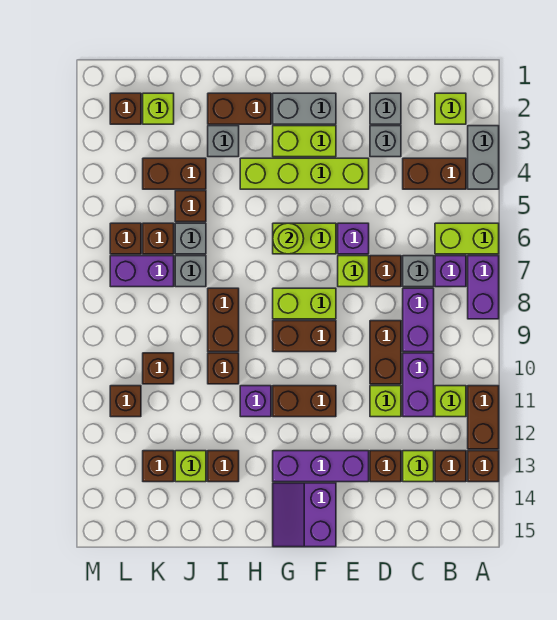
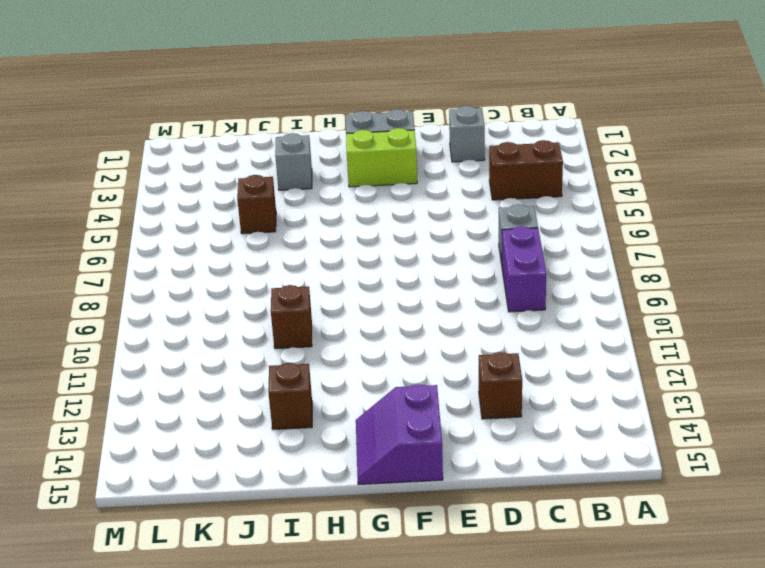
none -> grey brick A3:A4 level 1
none -> lime brick A6:B6 level 1
none -> purple brick A7:A8 level 1
none -> brown brick A11:A12 level 1

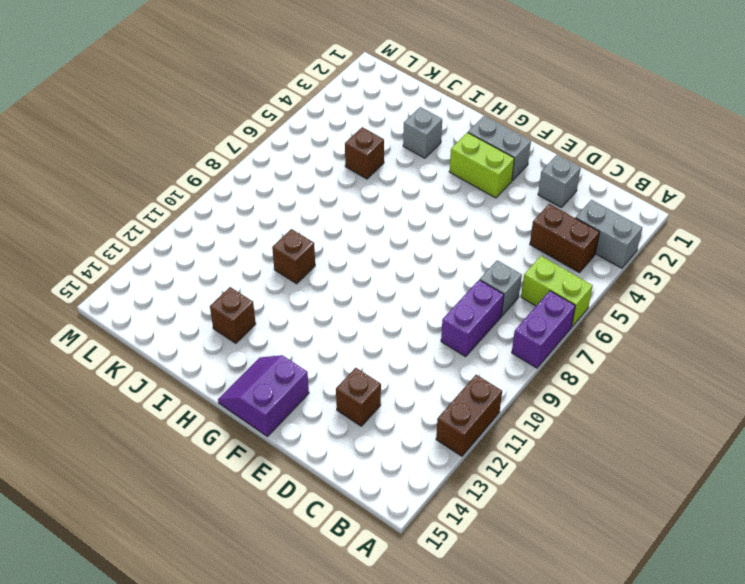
grey brick A3:B3 level 1 -> grey brick A3:A4 level 1
none -> brown brick A13 level 1
none -> lime brick B2 level 1
none -> purple brick B7 level 1
none -> lime brick B11 level 1

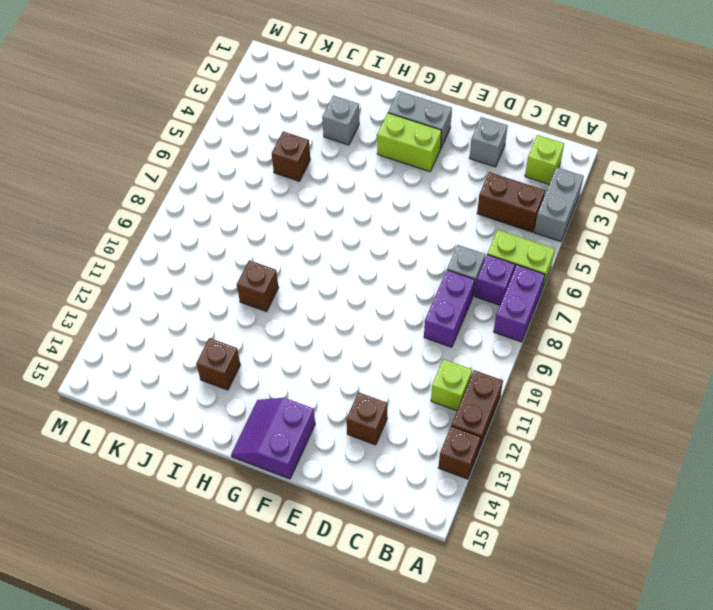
none -> brown brick B13 level 1
none -> purple brick C10:C11 level 1
none -> lime brick C13 level 1
none -> grey brick D3 level 1

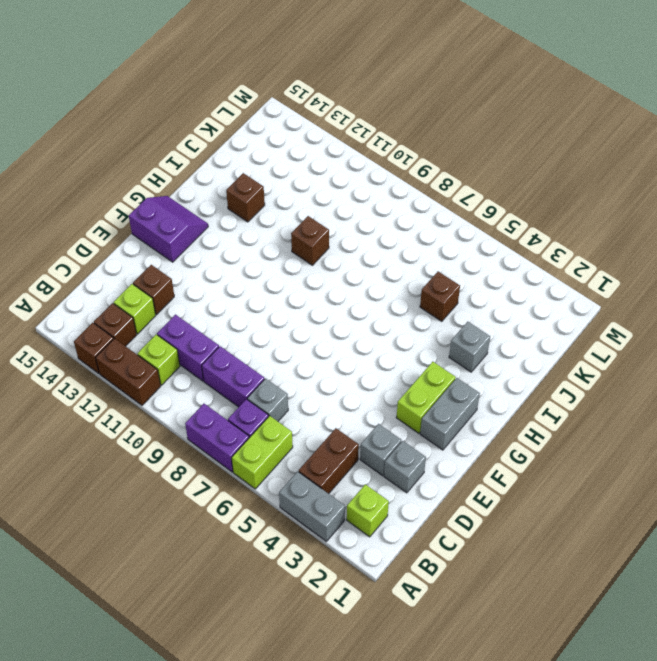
none -> brown brick D7 level 1
none -> brown brick D9:D10 level 1
none -> lime brick D11 level 1
none -> lime brick E4:H4 level 1

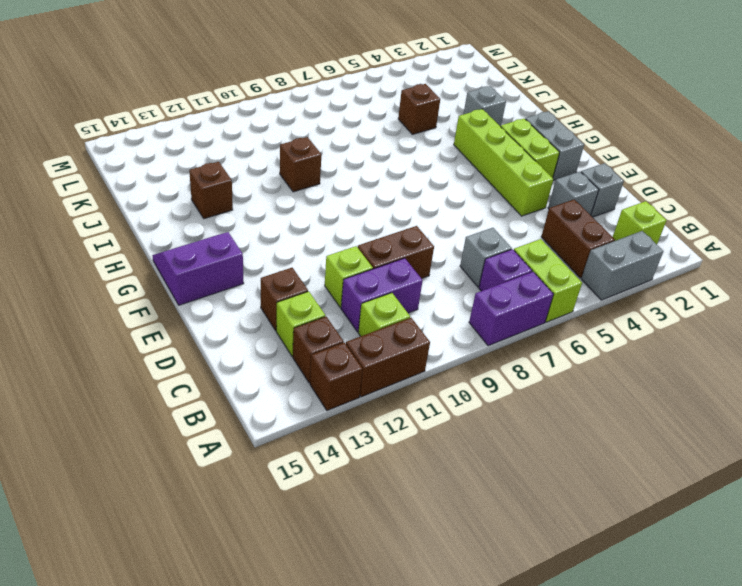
none -> purple brick C8:C9 level 1
none -> brown brick D7 level 1
none -> purple brick E6 level 1
none -> lime brick E7 level 1

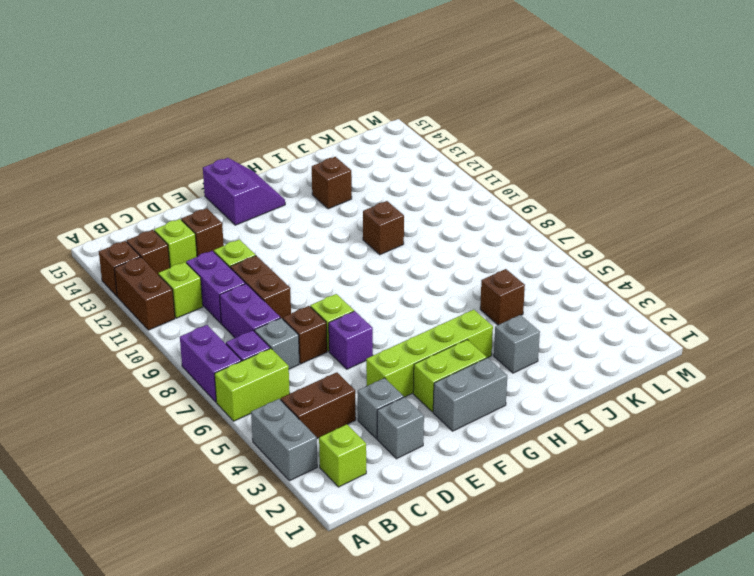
none -> purple brick E13:G13 level 1
none -> lime brick F6:G6 level 1
none -> lime brick F8:G8 level 1
none -> brown brick F9:G9 level 1

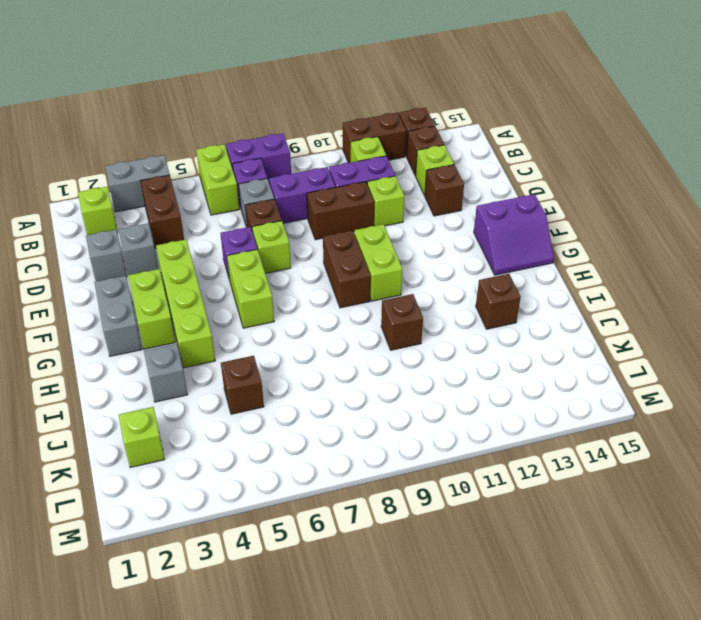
lime brick F10:G10 level 1 -> lime brick F8:G8 level 1
none -> purple brick E13:G13 level 1
none -> brown brick F11:G11 level 1
none -> brown brick H2:I2 level 1
none -> purple brick H11 level 1

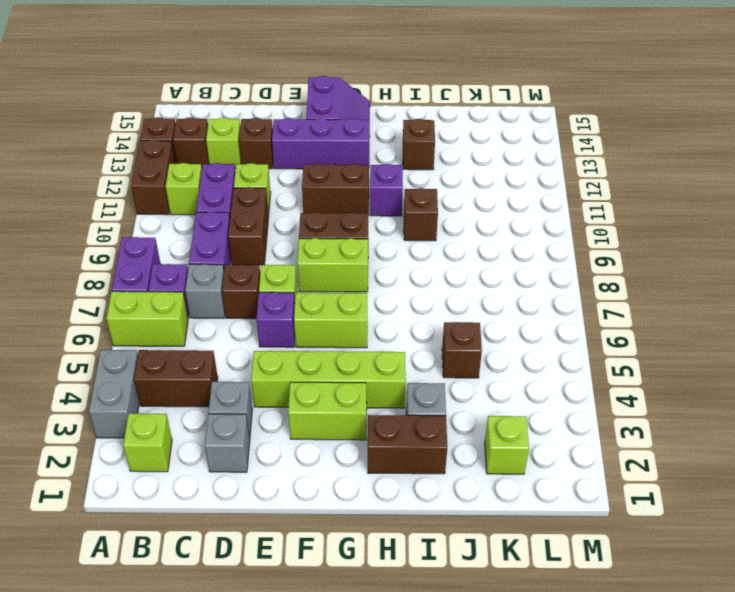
none -> grey brick F2:G2 level 1
none -> brown brick I8:I9 level 1
none -> brown brick J4:K4 level 1
none -> grey brick J6 level 1

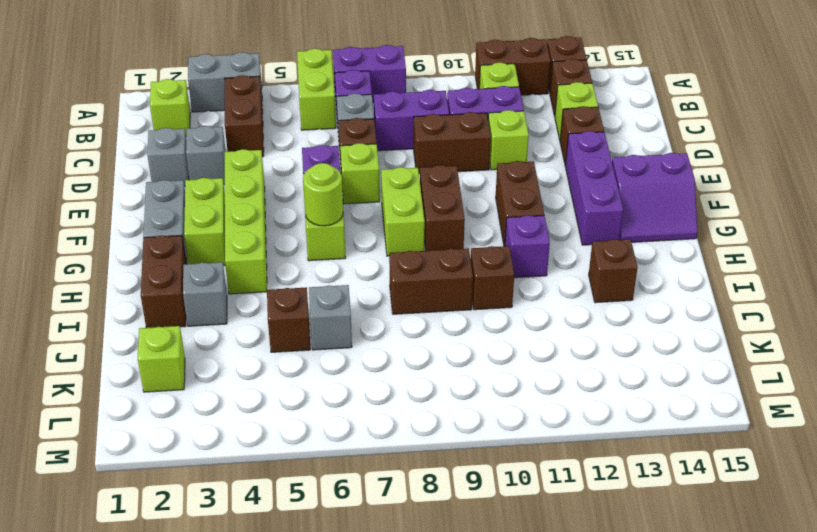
none -> brown brick J4:K4 level 1
none -> grey brick J7 level 1
none -> lime brick J13 level 1
none -> brown brick K6 level 1

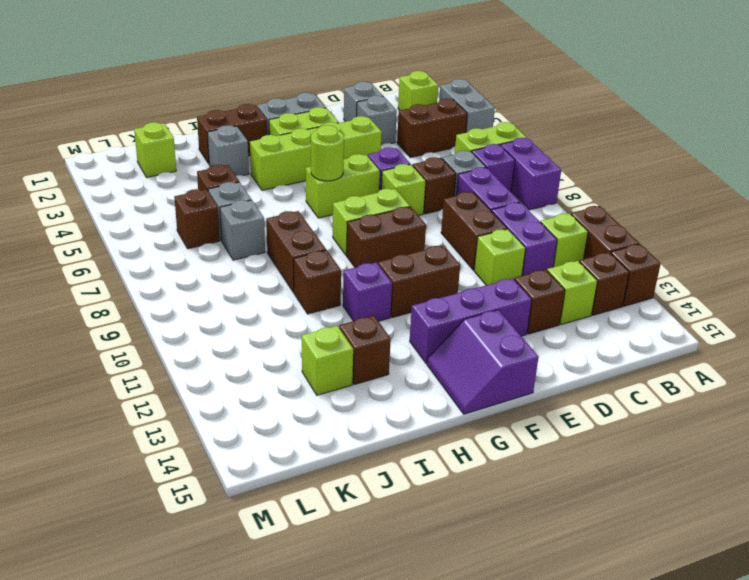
none -> brown brick J4:K4 level 1
none -> purple brick K7:L7 level 1
none -> brown brick K10 level 1
none -> brown brick K13 level 1

